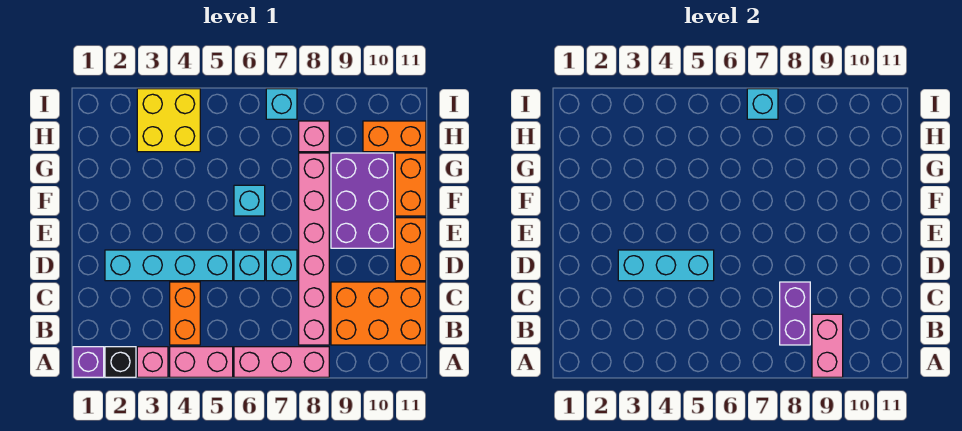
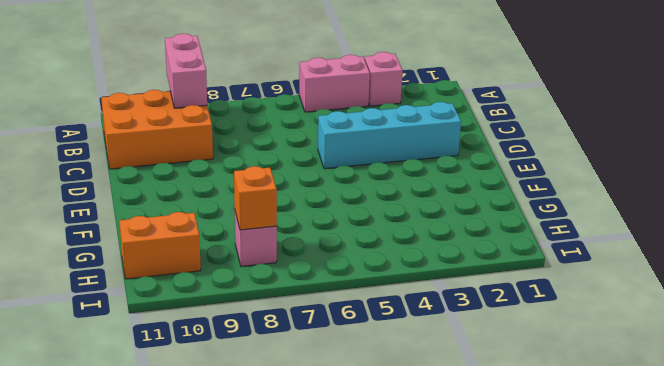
orange brick H8 level 2 -> none
none -> purple brick A1 level 1
none -> black brick A2 level 1
none -> pink brick A6:A8 level 1

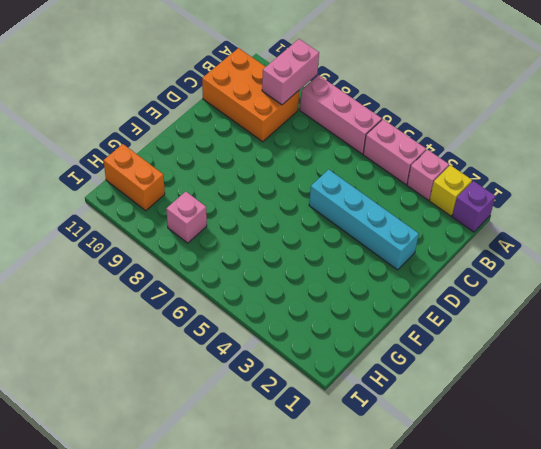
yellow brick A2 level 1 -> black brick A2 level 1
none -> orange brick B4:C4 level 1
none -> pink brick B8:G8 level 1
none -> cyan brick D6 level 1

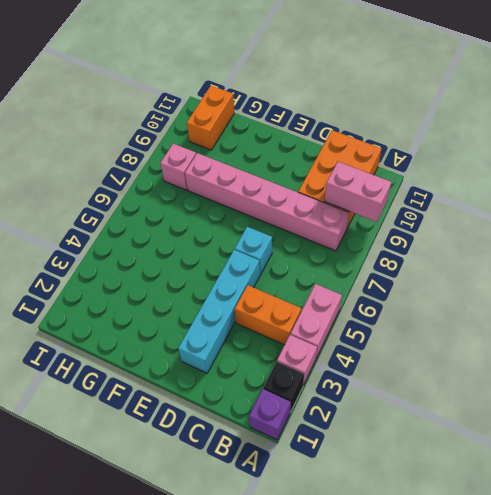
none -> pink brick A6:A8 level 1
none -> cyan brick D7 level 1
none -> orange brick D11:E11 level 1

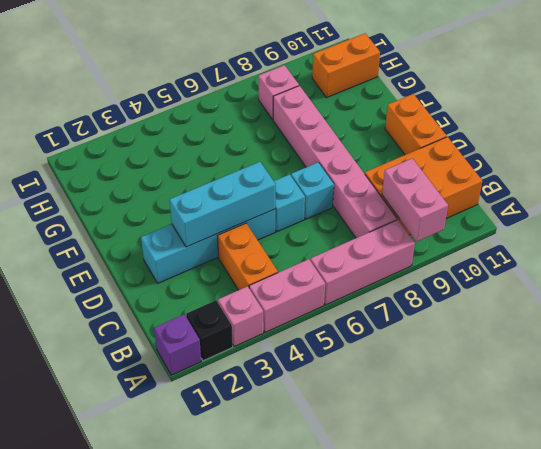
none -> purple brick E9:G10 level 1
none -> cyan brick F6 level 1
none -> orange brick F11:G11 level 1

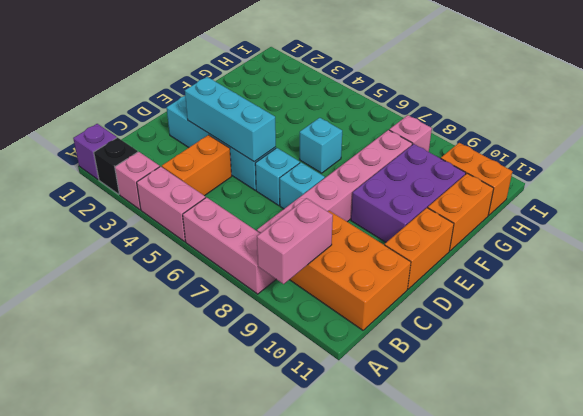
none -> yellow brick H3:I4 level 1
none -> cyan brick I7 level 1
none -> purple brick B8:C8 level 2

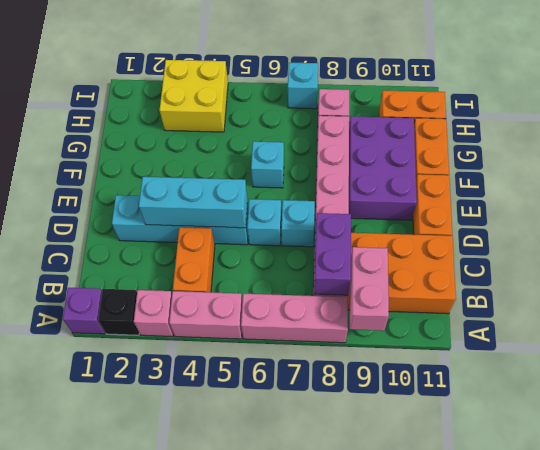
none -> cyan brick I7 level 2

